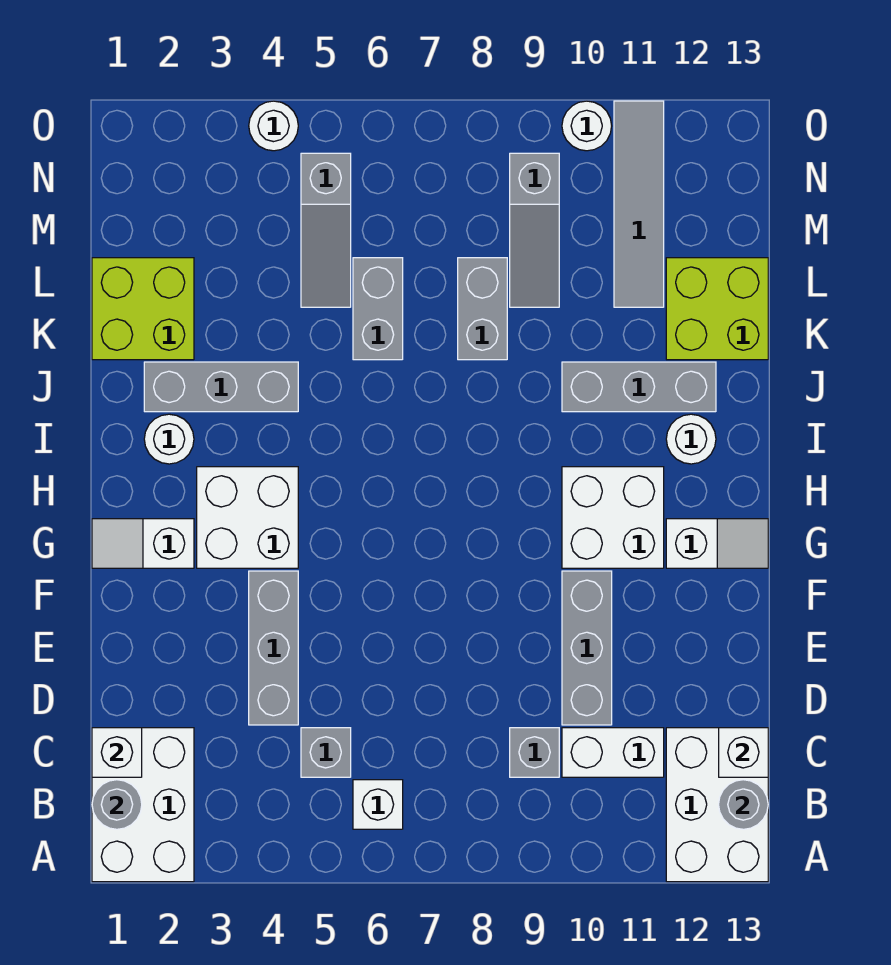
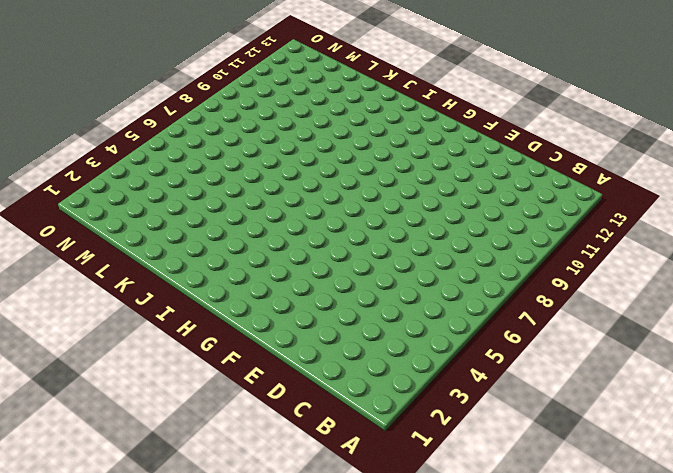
none -> white brick A1:C2 level 1
none -> white brick A12:C13 level 1
none -> white brick B6 level 1

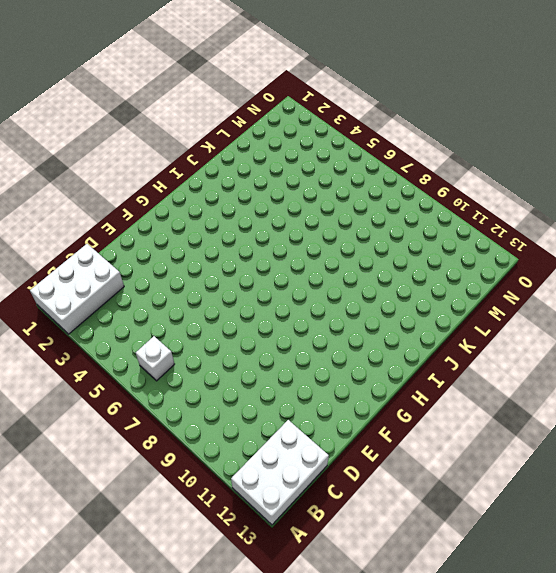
none -> grey brick C5 level 1
none -> grey brick C9 level 1
none -> white brick C10:C11 level 1

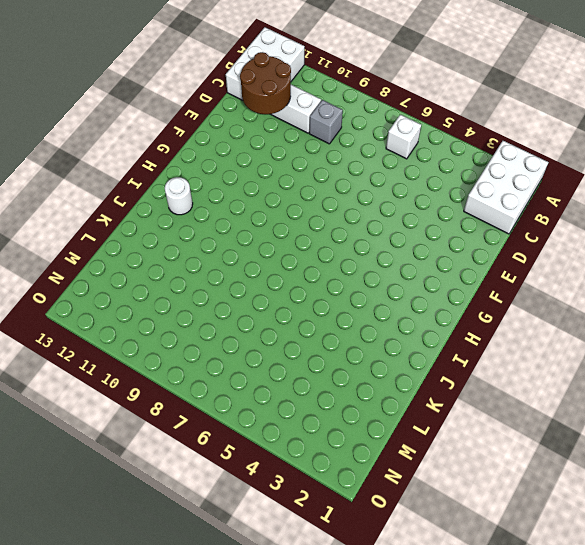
brown round brick C11:D12 level 2 -> none
none -> grey brick C5 level 1
none -> grey brick D4:F4 level 1
none -> grey brick D10:F10 level 1

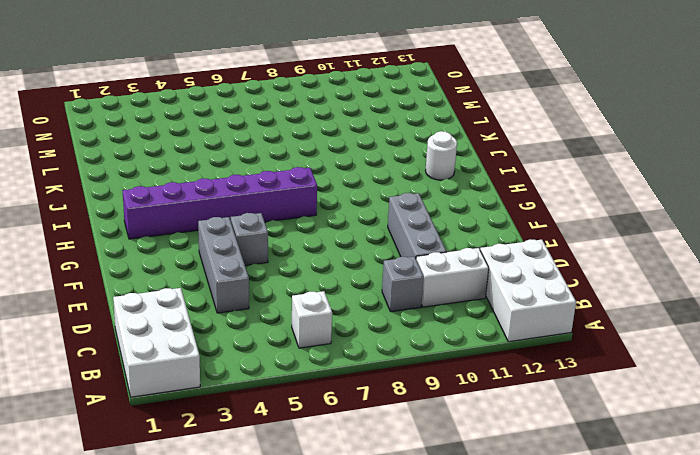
grey brick F5 level 1 -> grey brick C5 level 1
purple brick H2:H7 level 1 -> white brick G3:H4 level 1
none -> white slope G1:G2 level 1 top 2
none -> white brick G10:H11 level 1
none -> white slope G12:G13 level 1 top 12

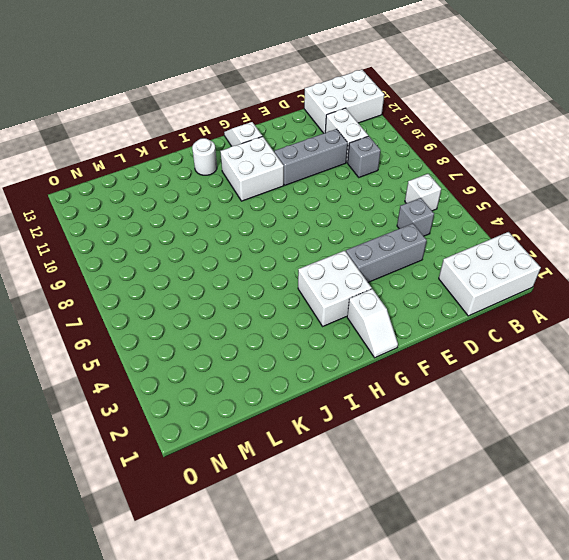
none -> white round brick I2 level 1
none -> grey brick J2:J4 level 1
none -> grey brick J10:J12 level 1

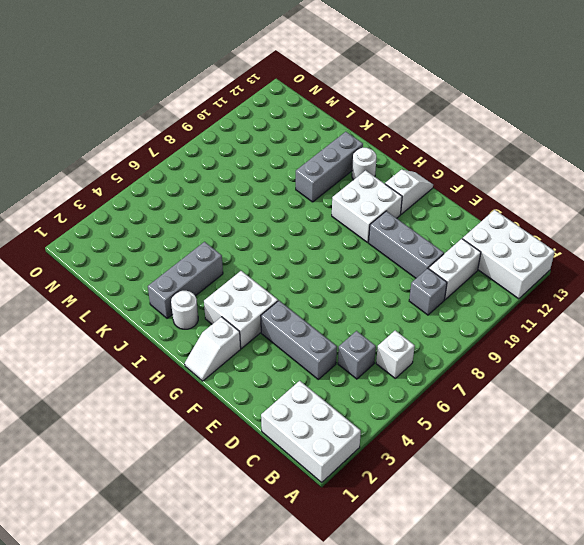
none -> lime brick K1:L2 level 1
none -> grey brick K6:L6 level 1
none -> grey brick K8:L8 level 1

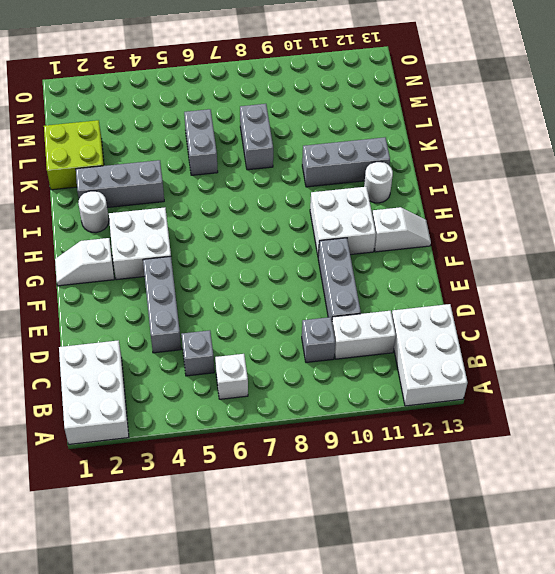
none -> lime brick K12:L13 level 1
none -> grey slope L5:N5 level 1 top N
none -> grey slope L9:N9 level 1 top N

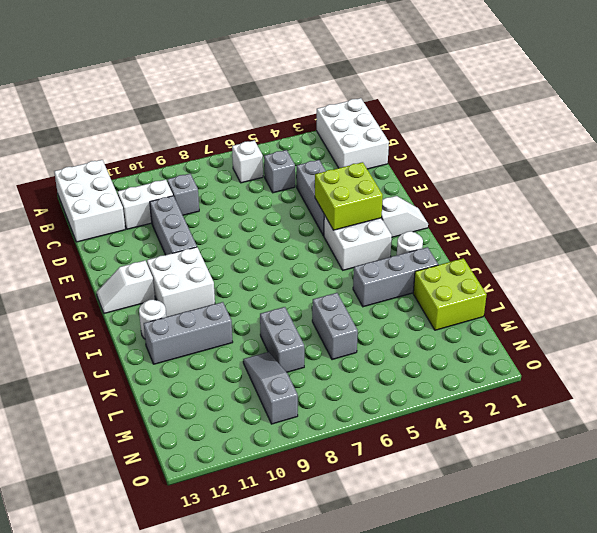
lime brick F3:G4 level 2 -> lime brick K12:L13 level 1
none -> grey slope L5:N5 level 1 top N
none -> grey tile L11:O11 level 1
none -> white round brick O4 level 1

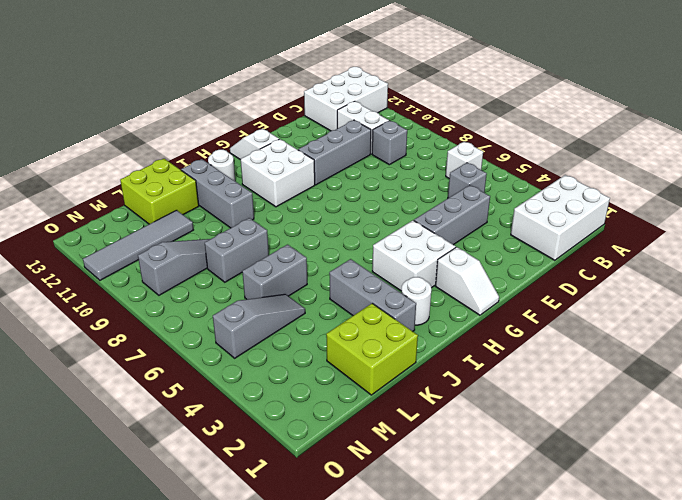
none -> white round brick O4 level 1
none -> white round brick O10 level 1
none -> grey round brick B1 level 2

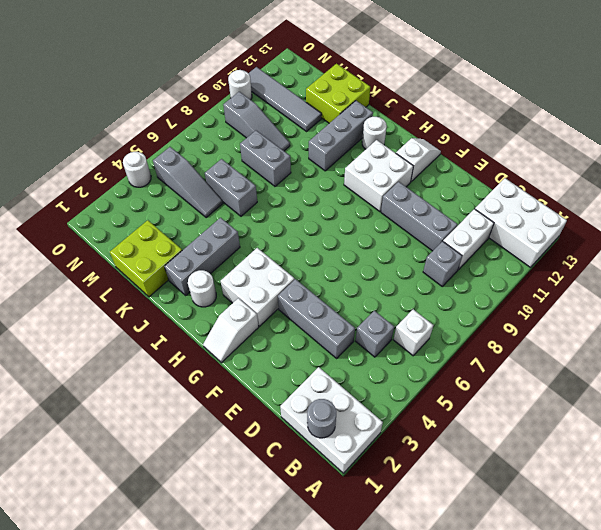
none -> grey round brick B13 level 2
none -> white brick C1 level 2
none -> white brick C13 level 2

